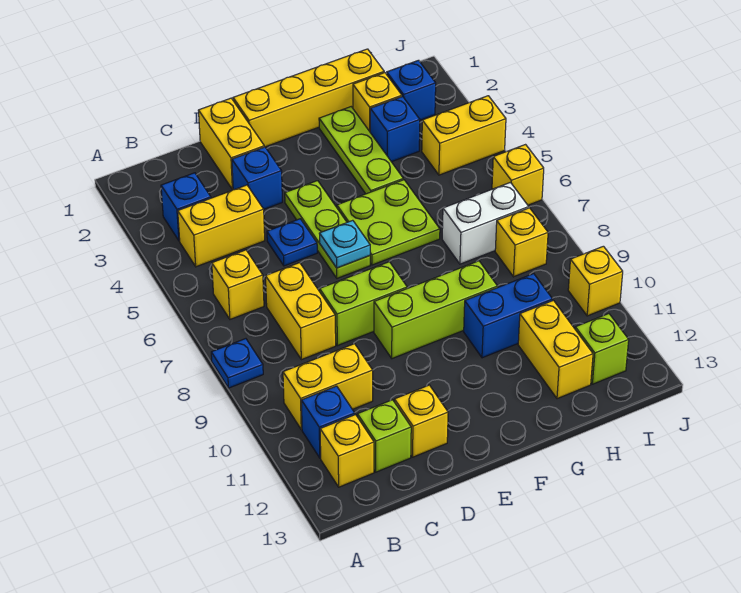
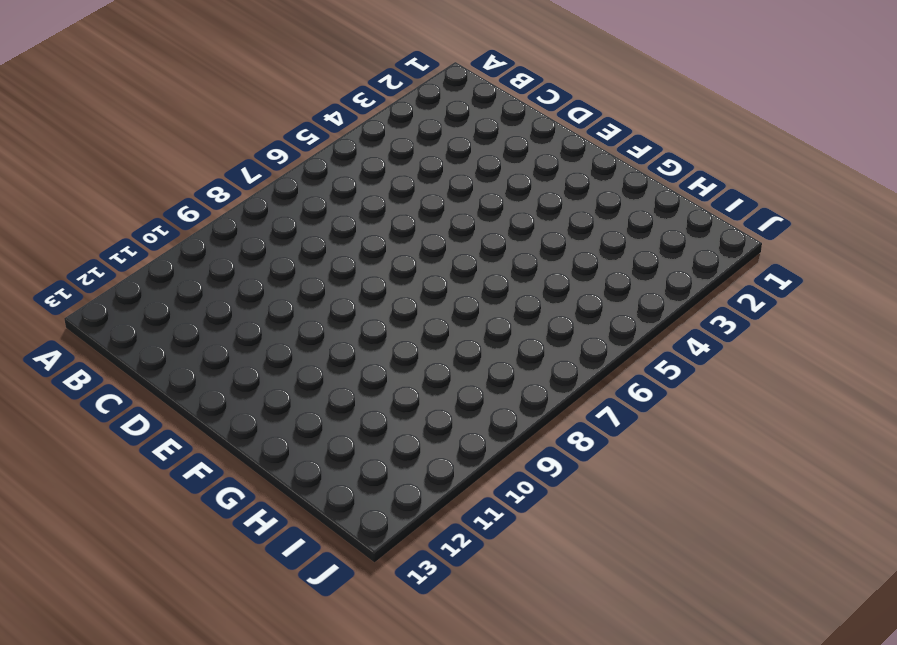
none -> blue plate A8 level 1
none -> blue brick B3 level 1
none -> yellow brick B4:C4 level 1
none -> yellow brick B6 level 1

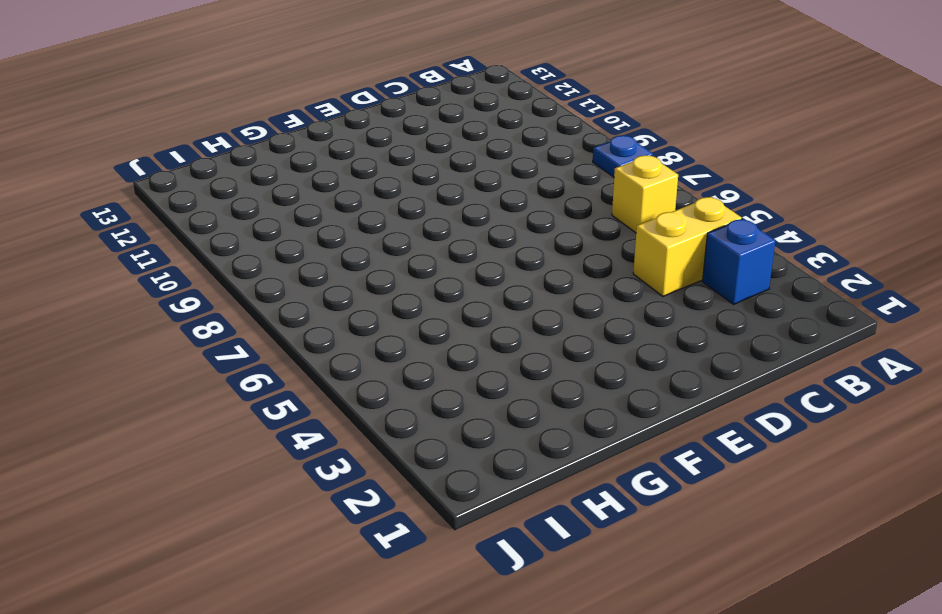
none -> yellow brick B10:C10 level 1
none -> blue brick B11 level 1
none -> yellow brick B12 level 1
none -> yellow brick C7:C8 level 1

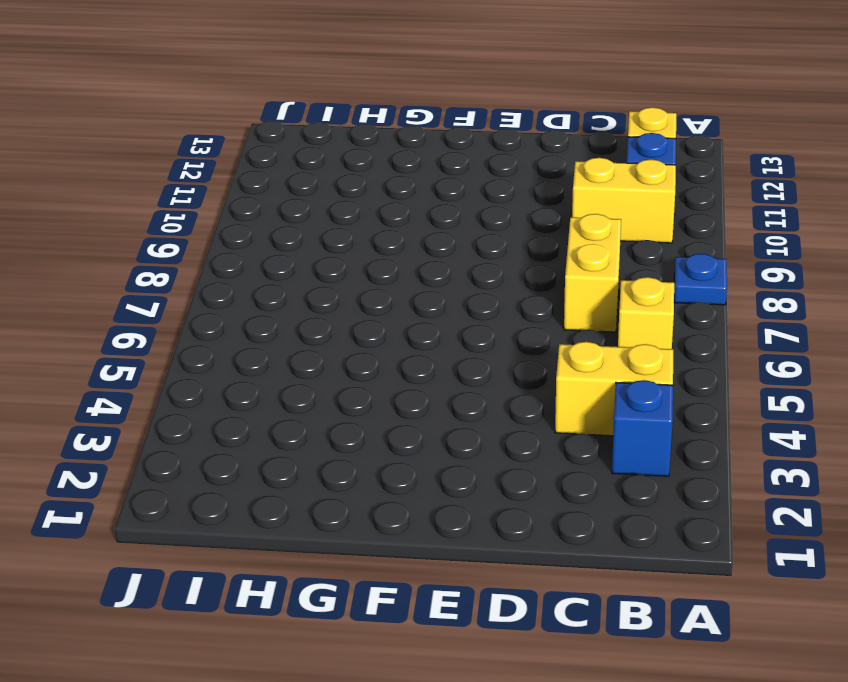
none -> lime brick C12 level 1
none -> yellow brick D1:D2 level 1
none -> blue brick D3 level 1
none -> blue plate D5 level 1

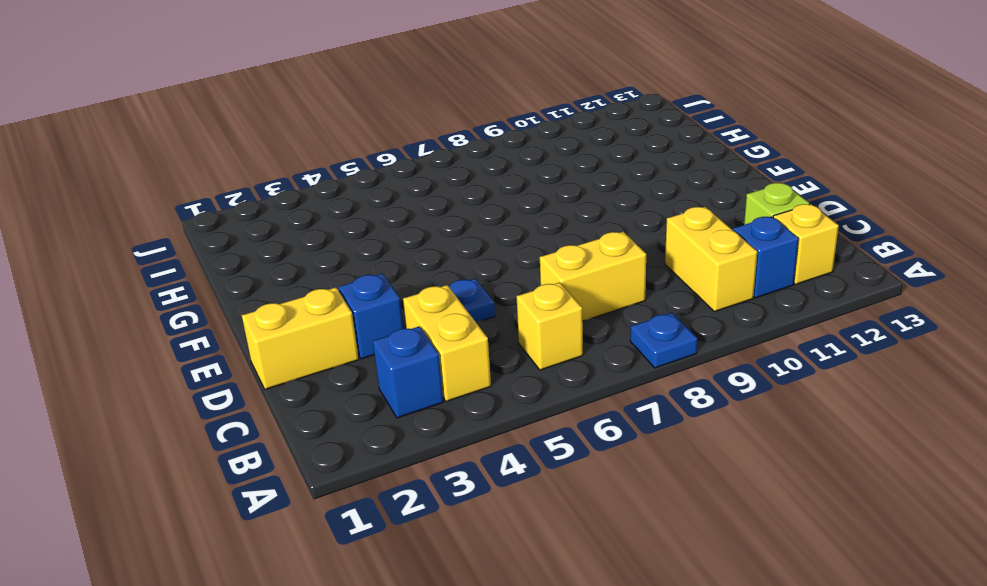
none -> lime brick D8:E8 level 1
none -> yellow brick D12 level 1
none -> yellow brick E1:H1 level 1
none -> lime plate E4:E6 level 1

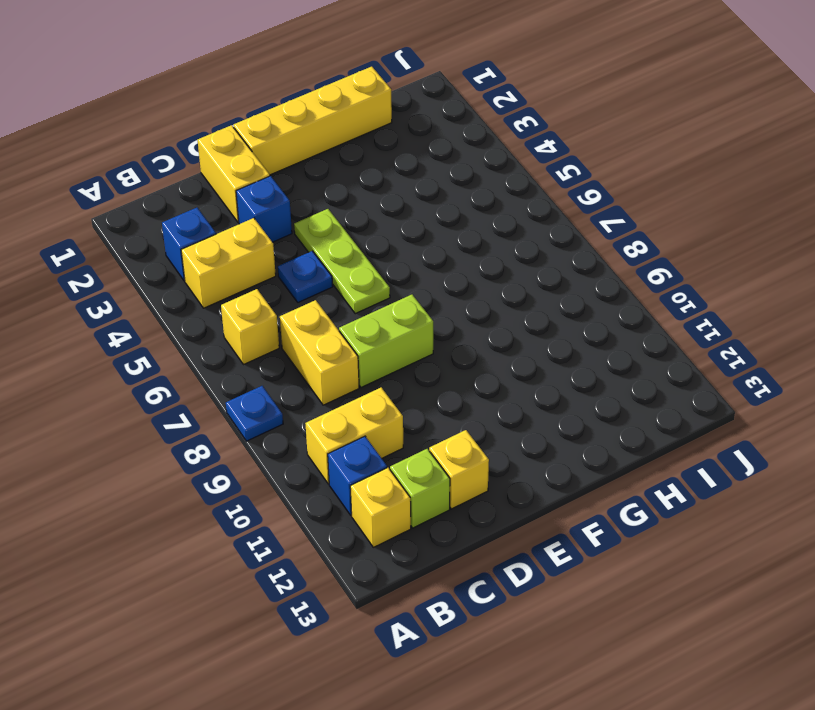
none -> lime brick E9:G9 level 1
none -> lime plate F5:G6 level 1
none -> lime plate G2:G4 level 1
none -> blue brick G10:H10 level 1

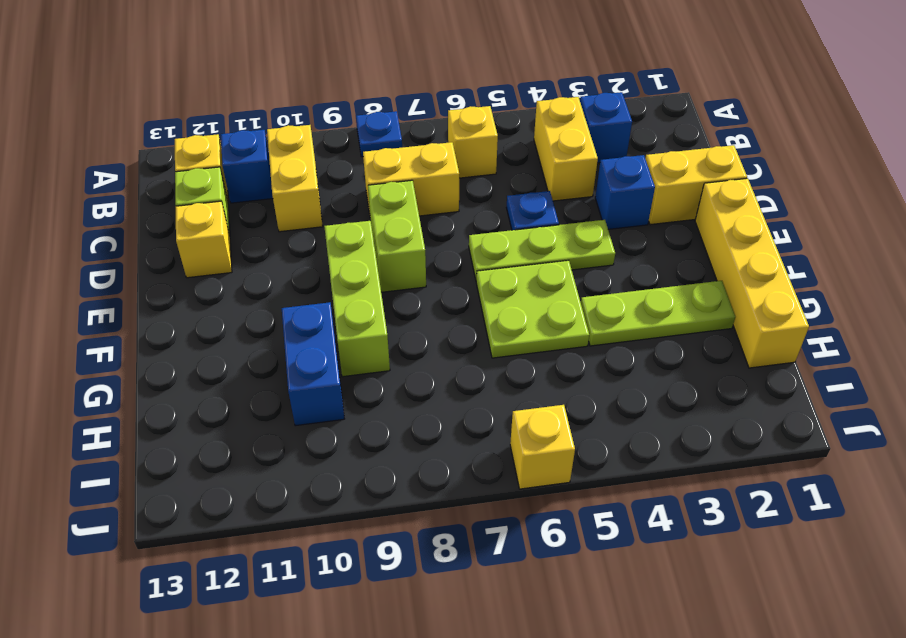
none -> yellow brick H2 level 1
none -> blue brick H3 level 1
none -> white brick H7:I7 level 1
none -> yellow brick H11:H12 level 1

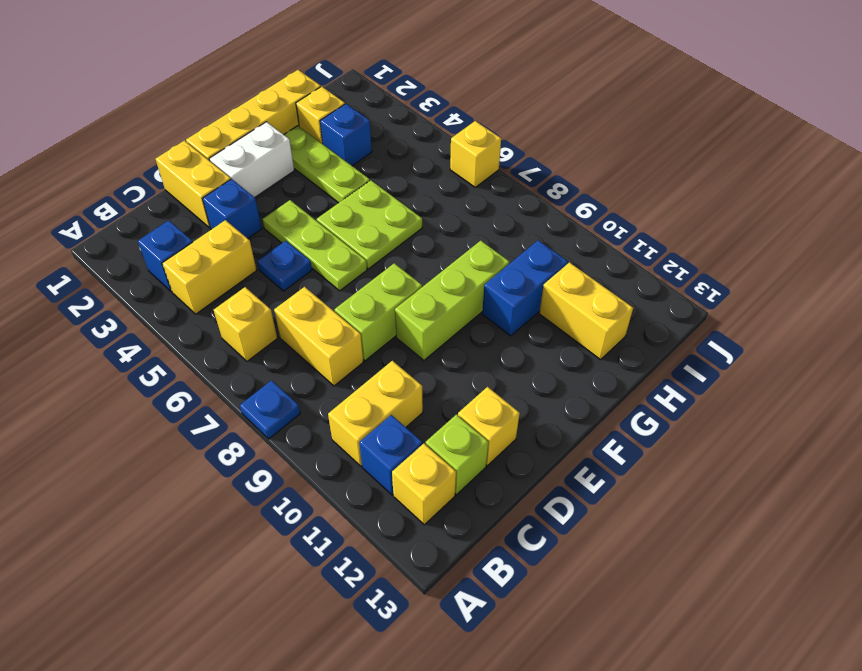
white brick E2:F2 level 1 -> white brick H7:I7 level 1
none -> blue brick I2 level 1
none -> yellow brick I4:J4 level 1
none -> yellow brick I8 level 1
none -> lime brick I12 level 1

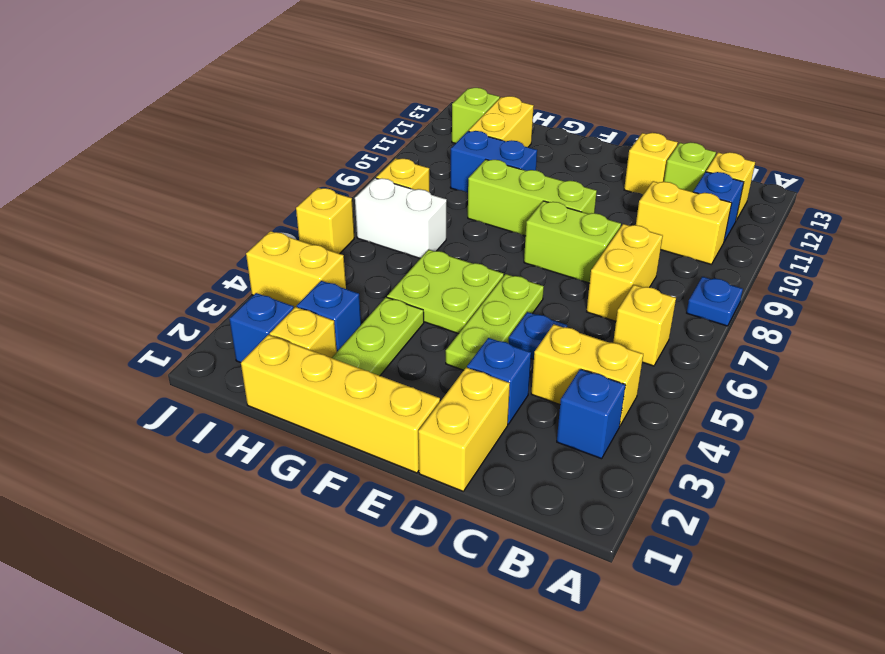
none -> yellow brick J10 level 1
none -> cyan plate E6 level 2

